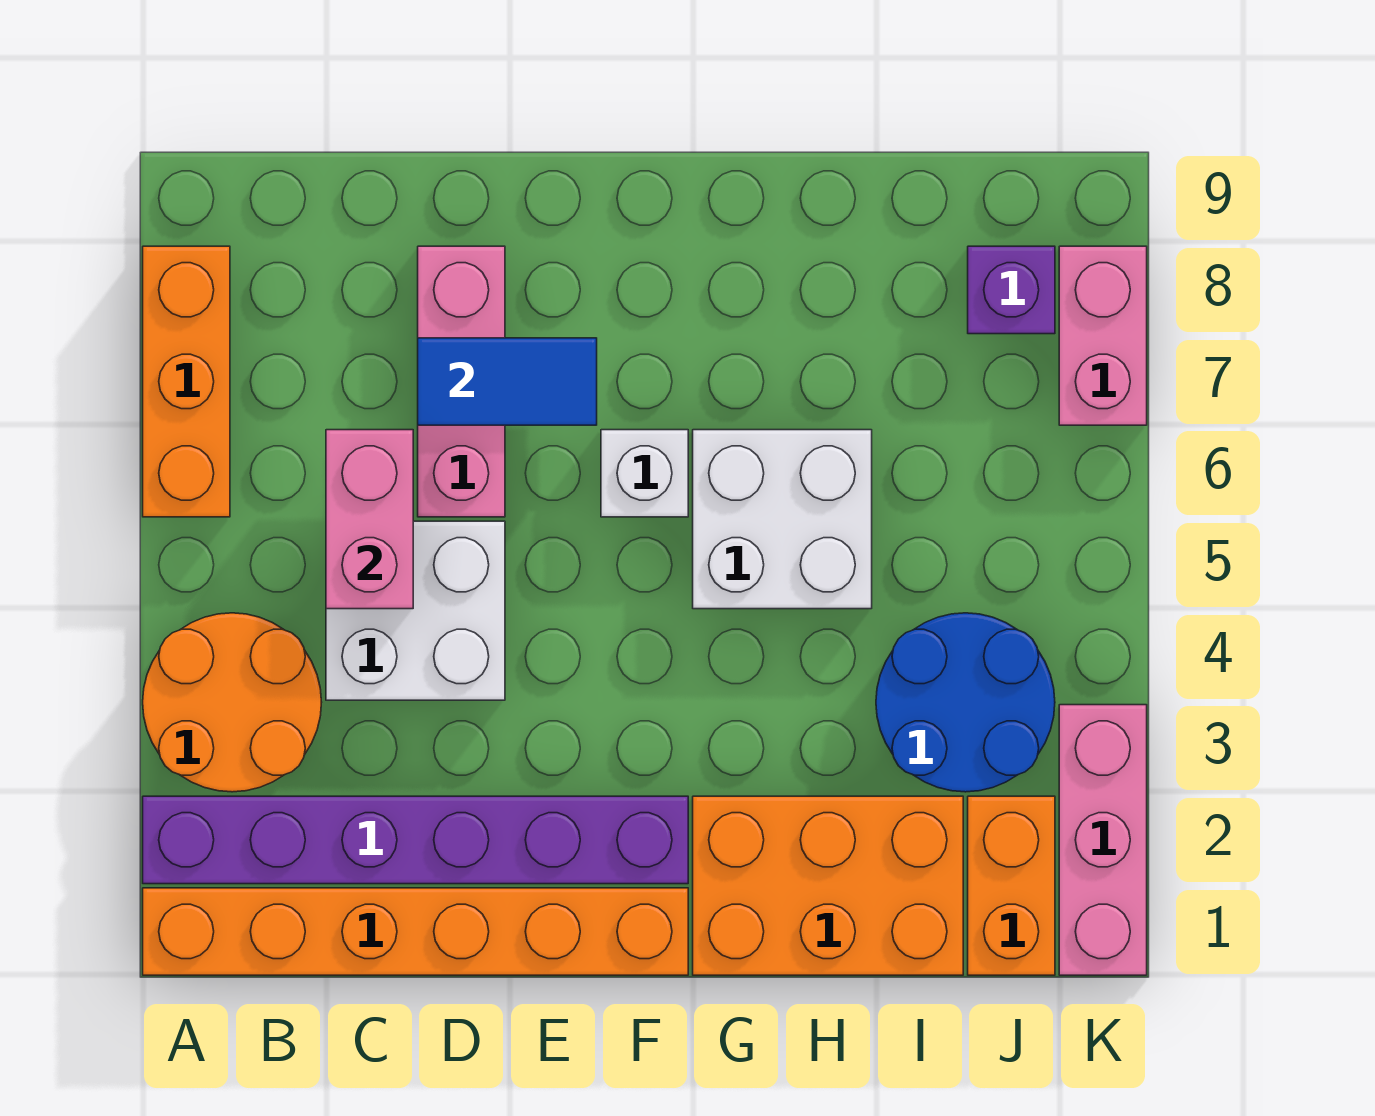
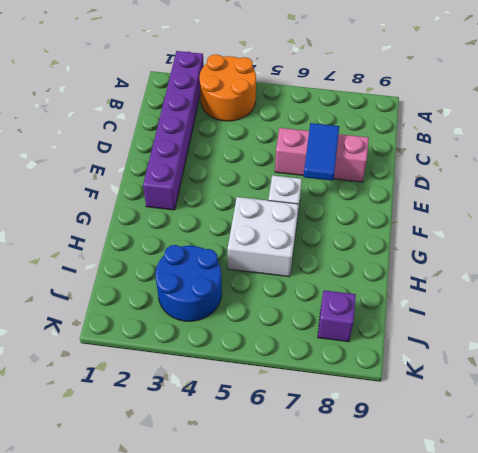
none -> orange brick A1:F1 level 1
none -> orange brick A6:A8 level 1
none -> white brick C4:D5 level 1

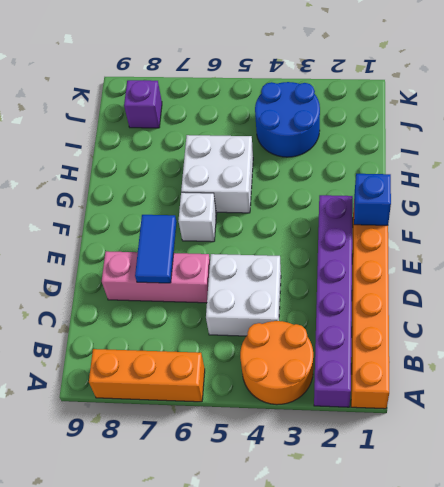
blue brick F1 level 2 -> none
none -> orange brick G1:I2 level 1
none -> orange brick J1:J2 level 1
none -> pink brick K1:K3 level 1

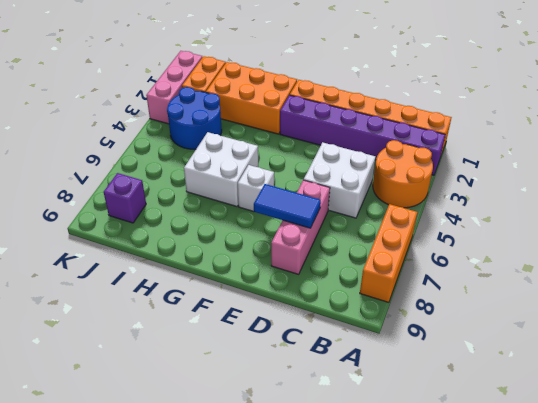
none -> pink brick K7:K8 level 1
none -> pink brick C5:C6 level 2

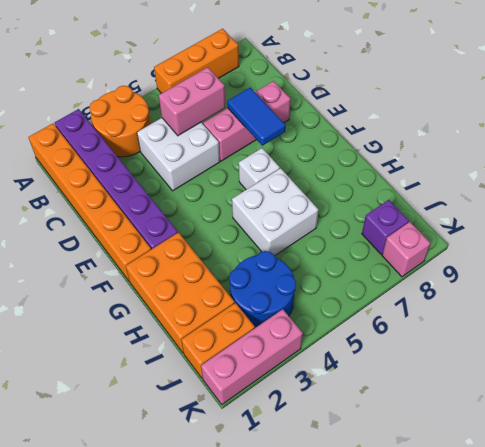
pink brick K8 level 1 -> pink brick K7:K8 level 1

